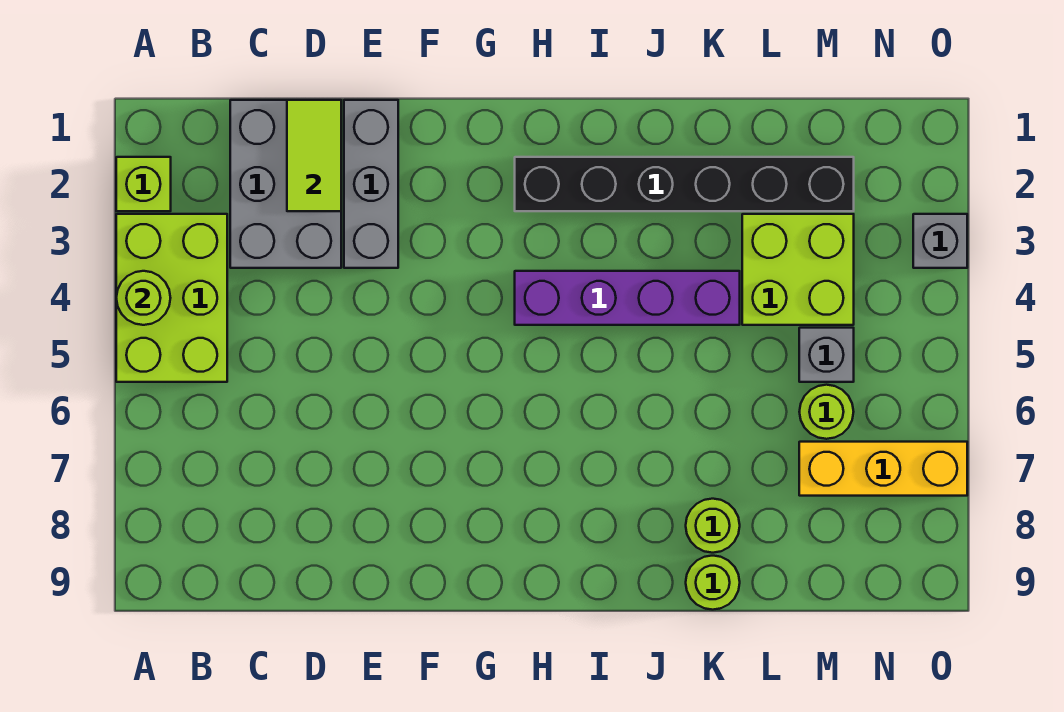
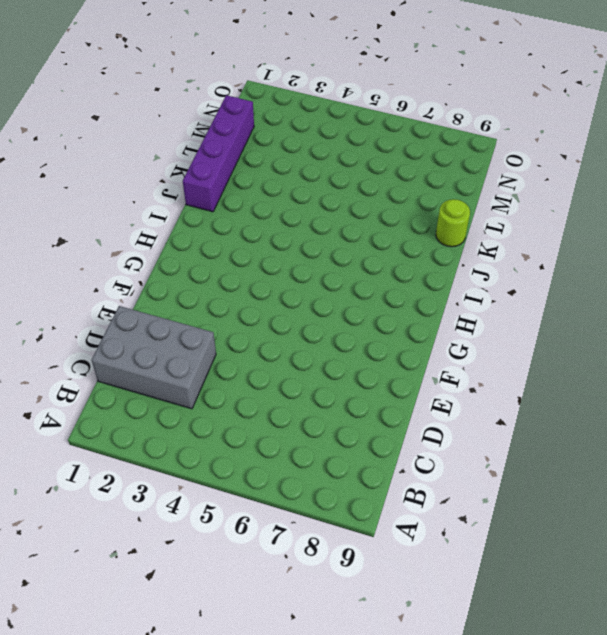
purple brick J1:M1 level 1 -> purple brick H4:K4 level 1
none -> lime brick A2 level 1
none -> lime brick A3:B5 level 1
none -> grey brick E1:E3 level 1

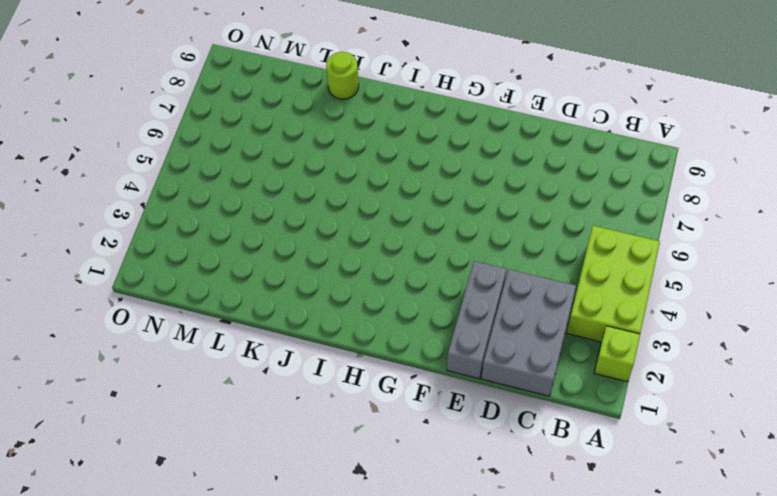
none -> black brick H2:M2 level 1
none -> purple brick H4:K4 level 1
none -> lime round brick K8 level 1

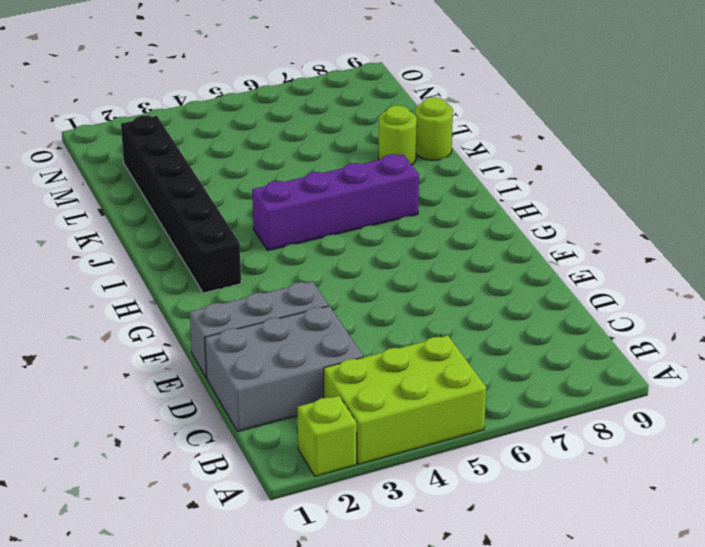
purple brick I4:I7 level 1 -> purple brick H4:K4 level 1
none -> lime brick L3:M4 level 1
none -> grey brick M5 level 1
none -> lime round brick M6 level 1

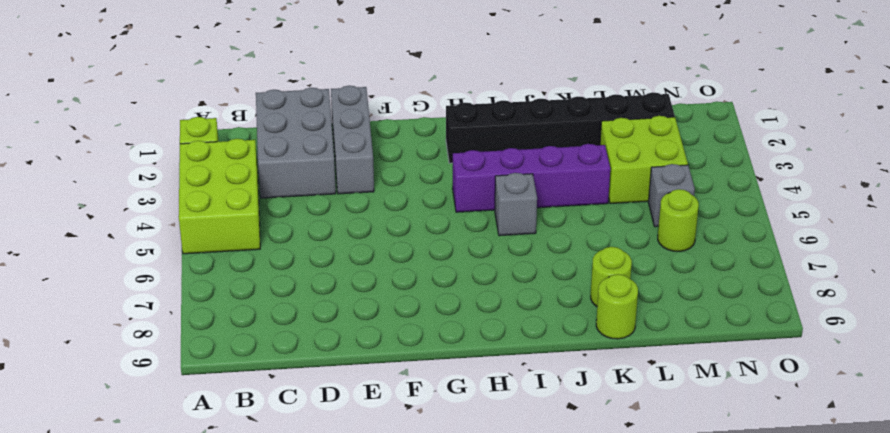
grey brick I5 level 1 -> grey brick O3 level 1
none -> yellow brick M7:O7 level 1
none -> lime round brick A4 level 2
none -> lime tile D1:D2 level 2

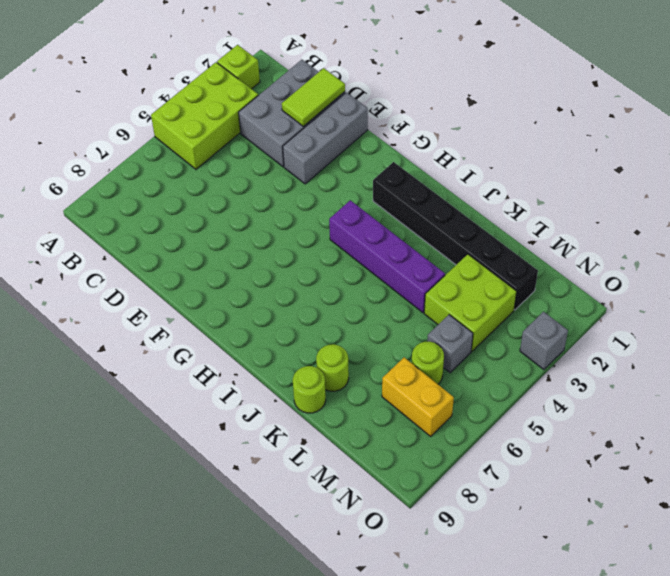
yellow brick M7:N7 level 1 -> yellow brick M7:O7 level 1
none -> lime round brick A4 level 2

